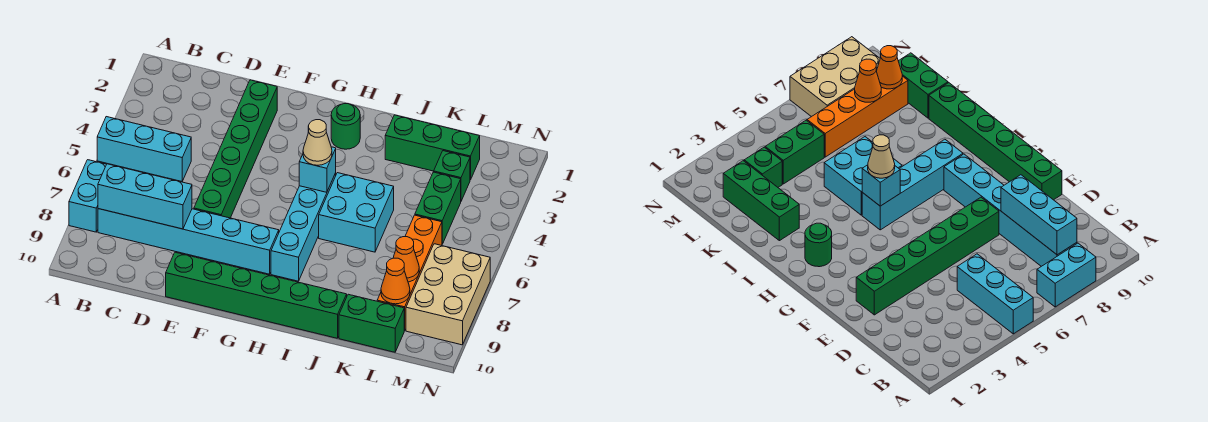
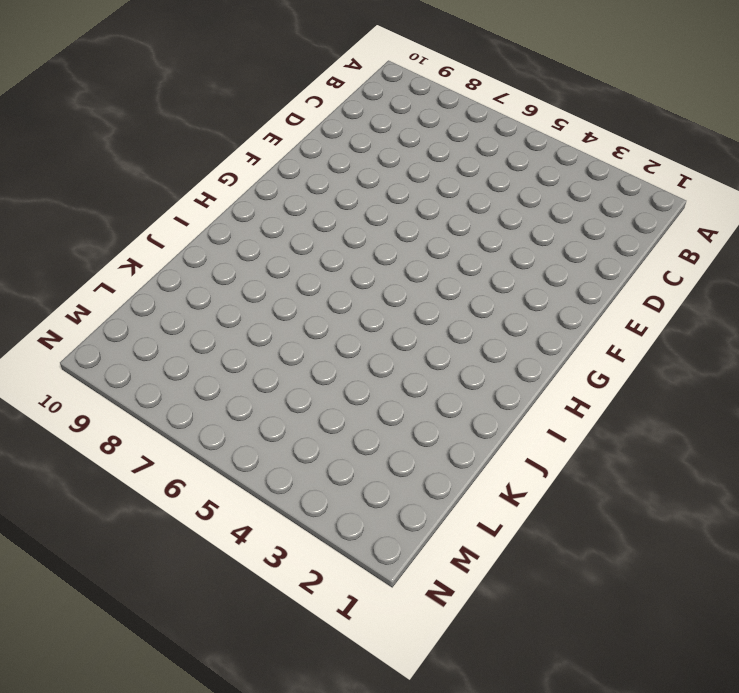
none -> cyan brick A5:C5 level 1
none -> cyan brick A7:A8 level 1
none -> cyan brick B8:G8 level 1

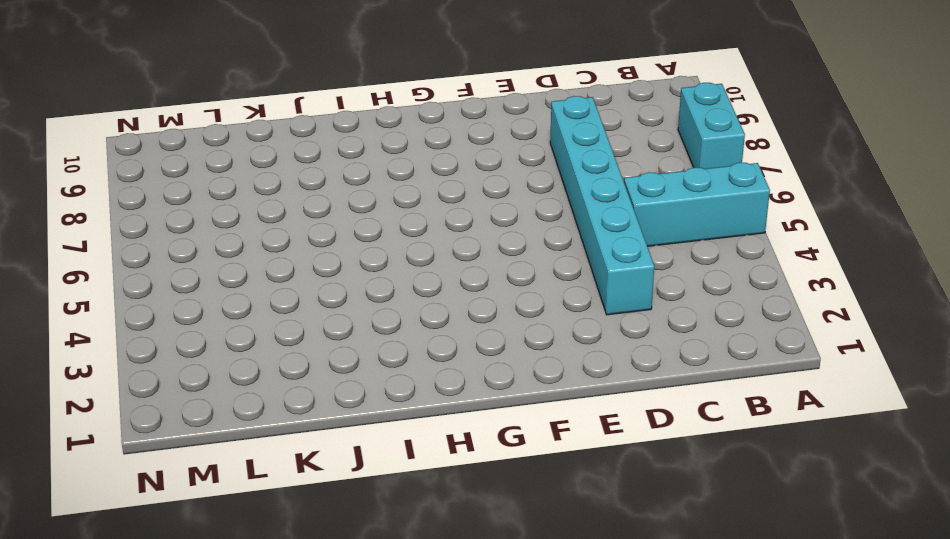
cyan brick D3:D8 level 1 -> cyan brick B8:G8 level 1
none -> green brick E2:E7 level 1
none -> green brick E10:J10 level 1
none -> green round brick H2 level 1

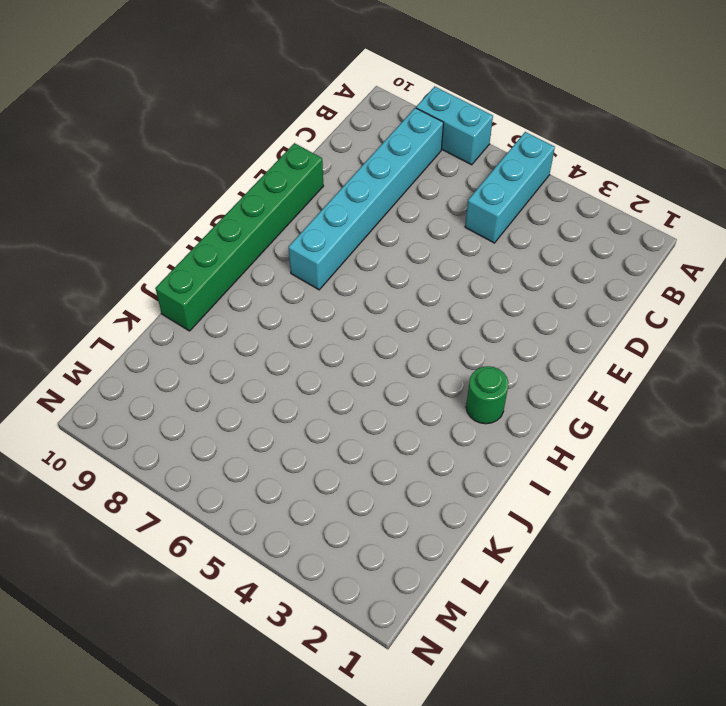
none -> green brick E2:E7 level 1
none -> cyan brick H5:H8 level 1
none -> cyan brick I5:J6 level 1

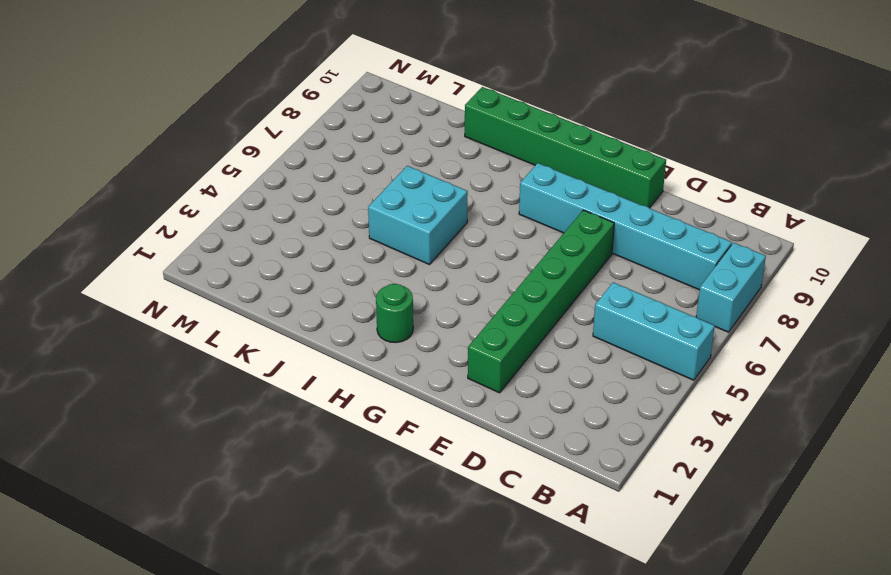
none -> cyan brick H5:H8 level 1
none -> green brick J2:L2 level 1
none -> green brick K10:L10 level 1

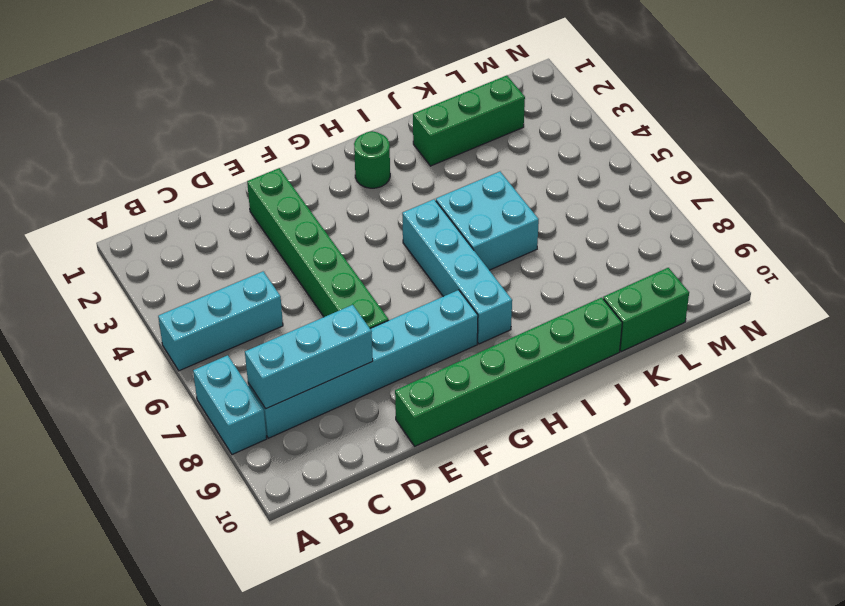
none -> green brick L3 level 1
none -> green brick L4:L5 level 1
none -> orange brick L6:L9 level 1

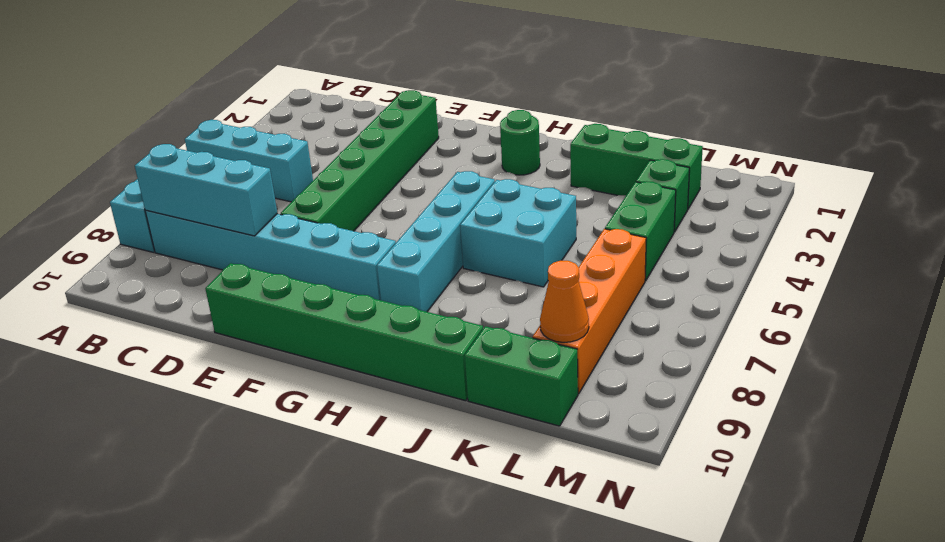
none -> tan brick M7:N9 level 1
none -> cyan brick H5 level 2
none -> orange cone L8 level 2

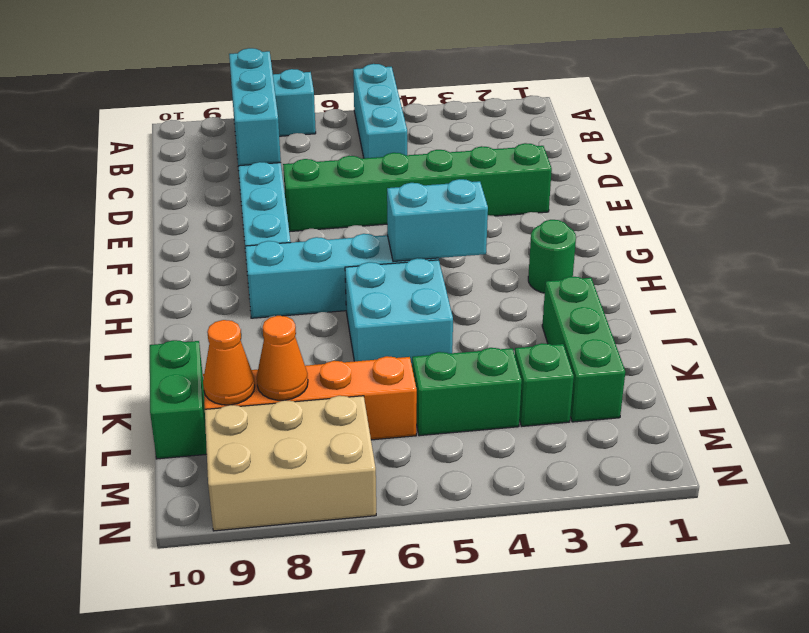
cyan brick H4:H5 level 2 -> cyan brick H5 level 2
none -> green brick E10:J10 level 1
none -> tan cone H5 level 3

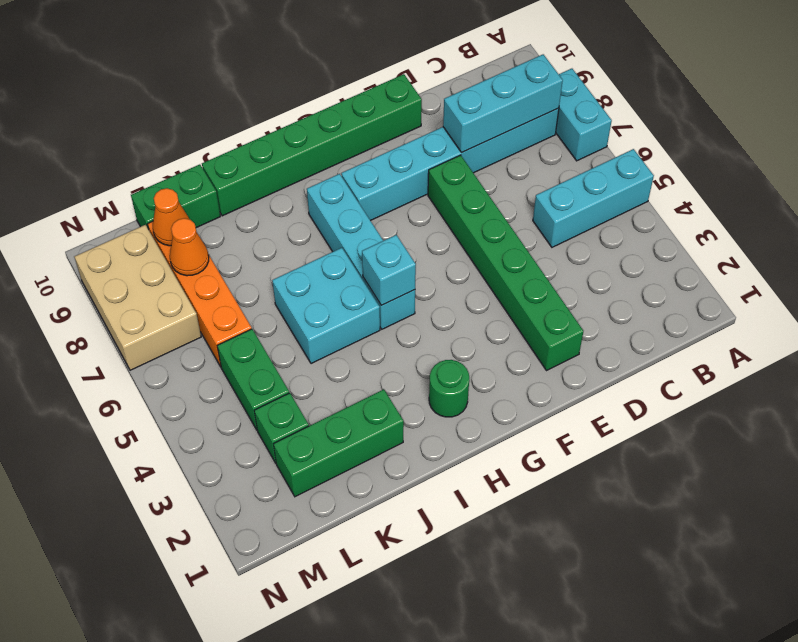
none -> tan cone H5 level 3

